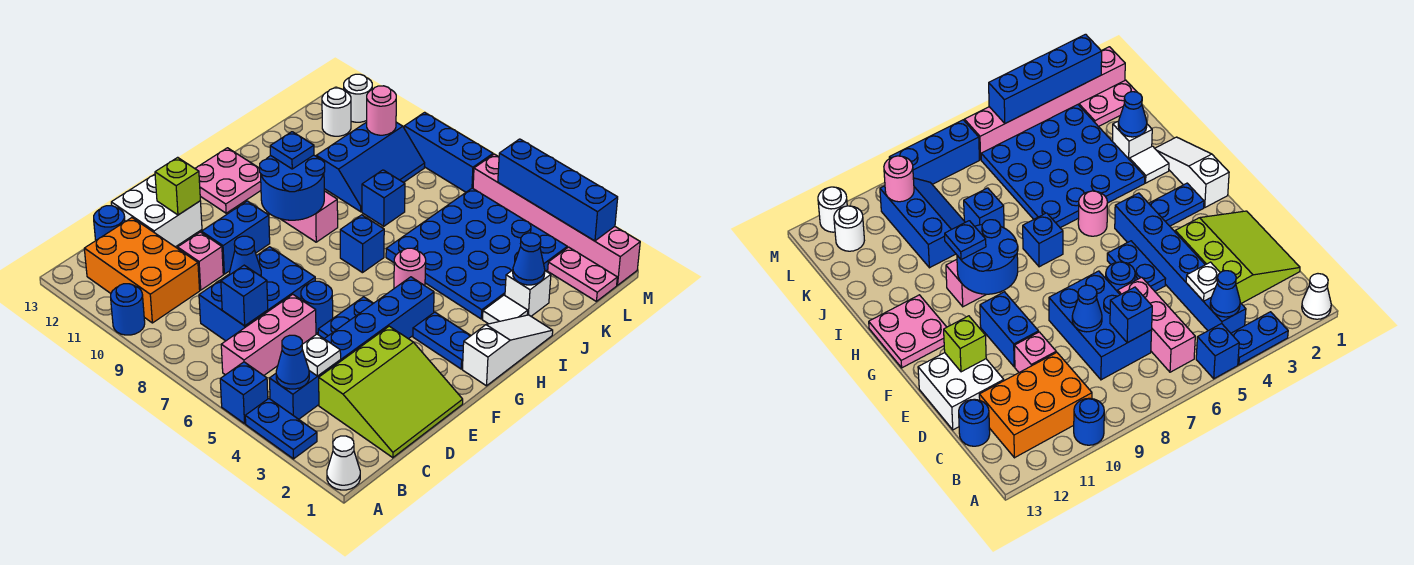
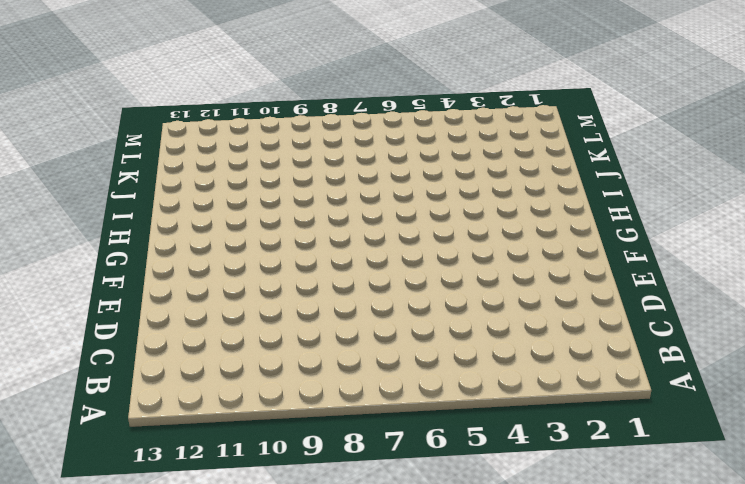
none -> white cone A1 level 1
none -> blue plate A3:A4 level 1
none -> blue brick A5 level 1
none -> blue round brick A10 level 1

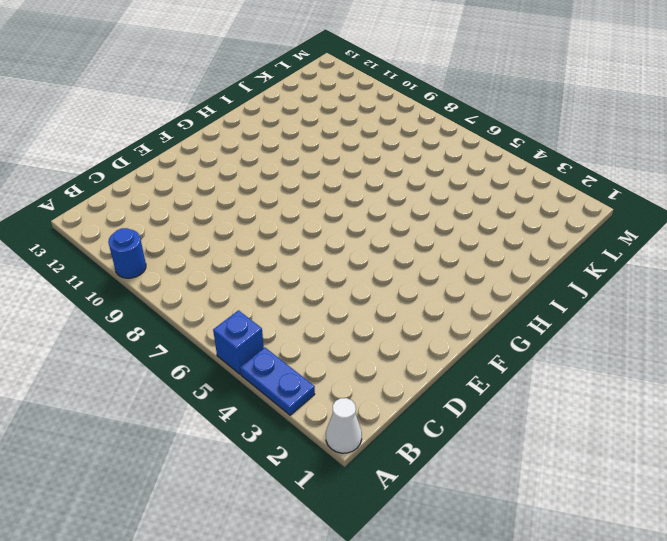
none -> blue brick B4:G4 level 1
none -> pink brick B6:D6 level 1
none -> orange brick B10:C12 level 1
none -> lime slope C1:E3 level 1 top 3

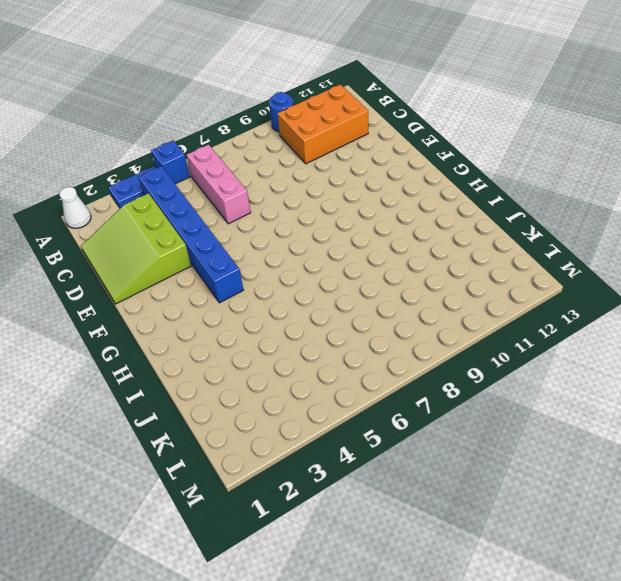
none -> blue brick C7:E8 level 1
none -> blue round brick C13 level 1
none -> pink brick D10 level 1
none -> white brick D12:E13 level 1

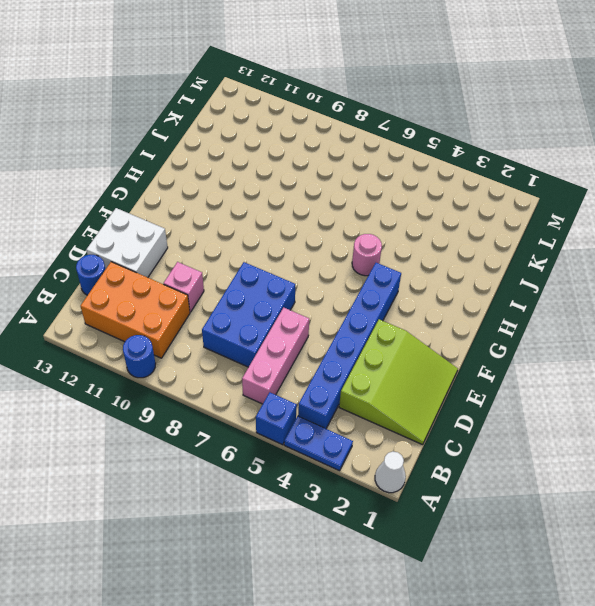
none -> blue plate E5:F5 level 1
none -> blue round brick E6 level 1
none -> blue brick E10:F10 level 1
none -> white slope G1:I1 level 1 top G

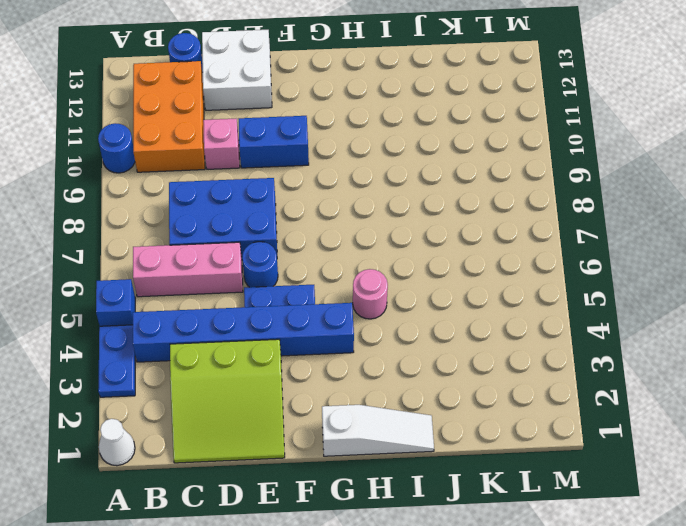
none -> blue plate G2:G3 level 1
none -> pink plate G12:H13 level 1
none -> blue brick H7 level 1
none -> pink brick H9:H10 level 1

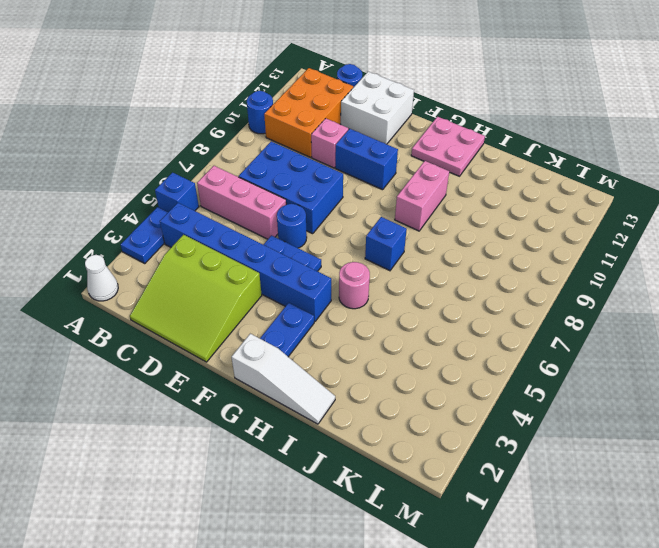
none -> white tile I2 level 1
none -> blue plate I3:L6 level 1
none -> white brick J2 level 1
none -> blue brick J8 level 1

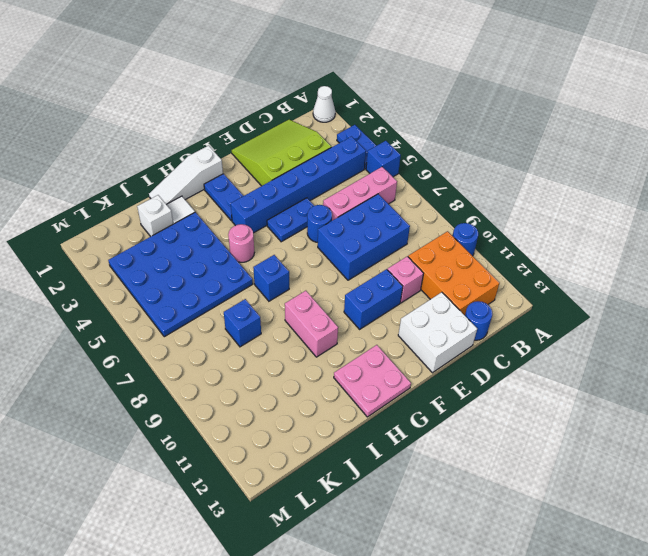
none -> blue slope J9:L10 level 1 top 10
none -> pink plate L1:L2 level 1
none -> white round brick L12 level 1
none -> pink brick M1:M6 level 1

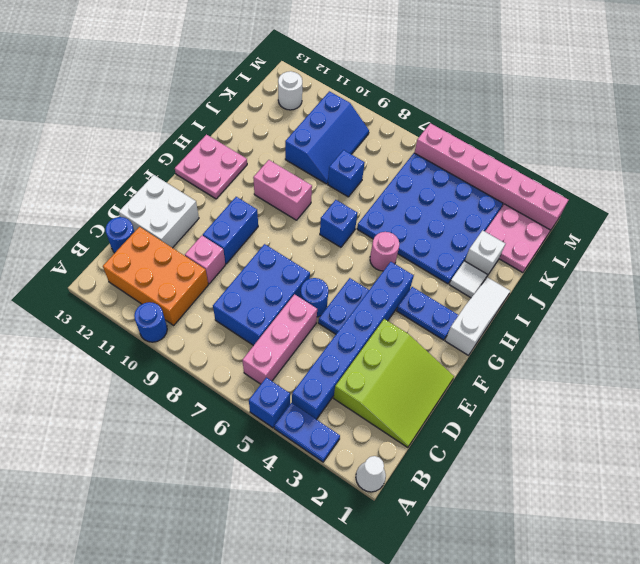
pink plate K1:L2 level 1 -> pink plate L1:L2 level 1
none -> blue brick M7:M9 level 1
none -> white round brick M12 level 1
none -> blue cone B4 level 2
none -> white plate C4 level 2

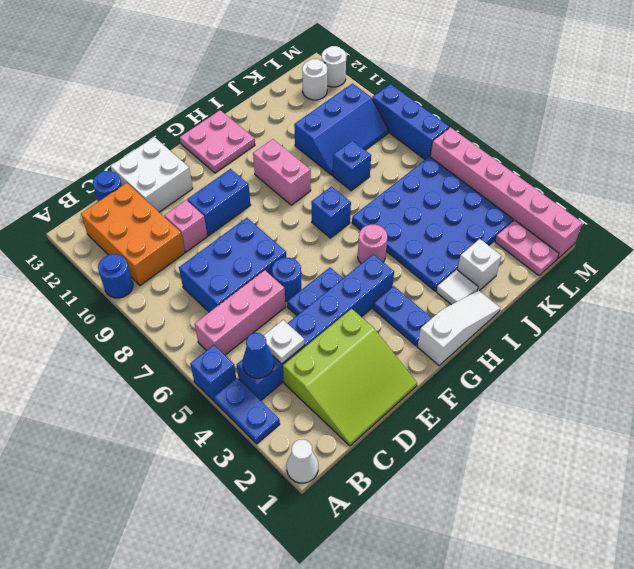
none -> blue brick C7 level 2
none -> blue cone D8 level 2
none -> lime brick E12 level 2
none -> blue round brick G9:H10 level 2

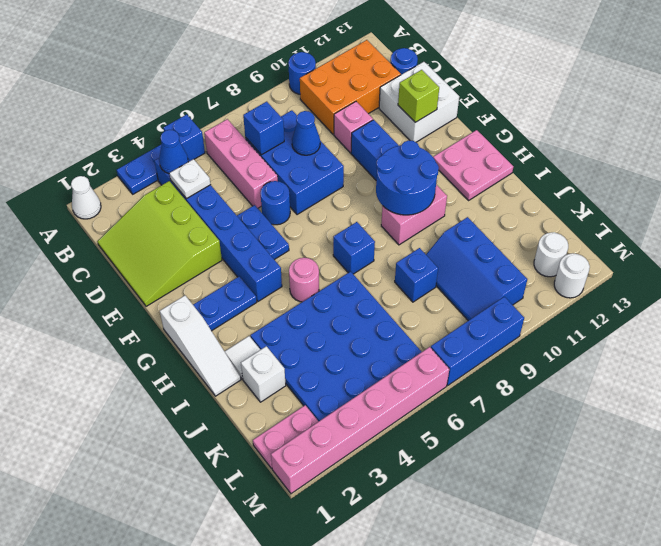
none -> blue cone J2 level 2
none -> pink round brick L10 level 2
none -> blue brick M2:M5 level 2
none -> blue plate H10 level 3

